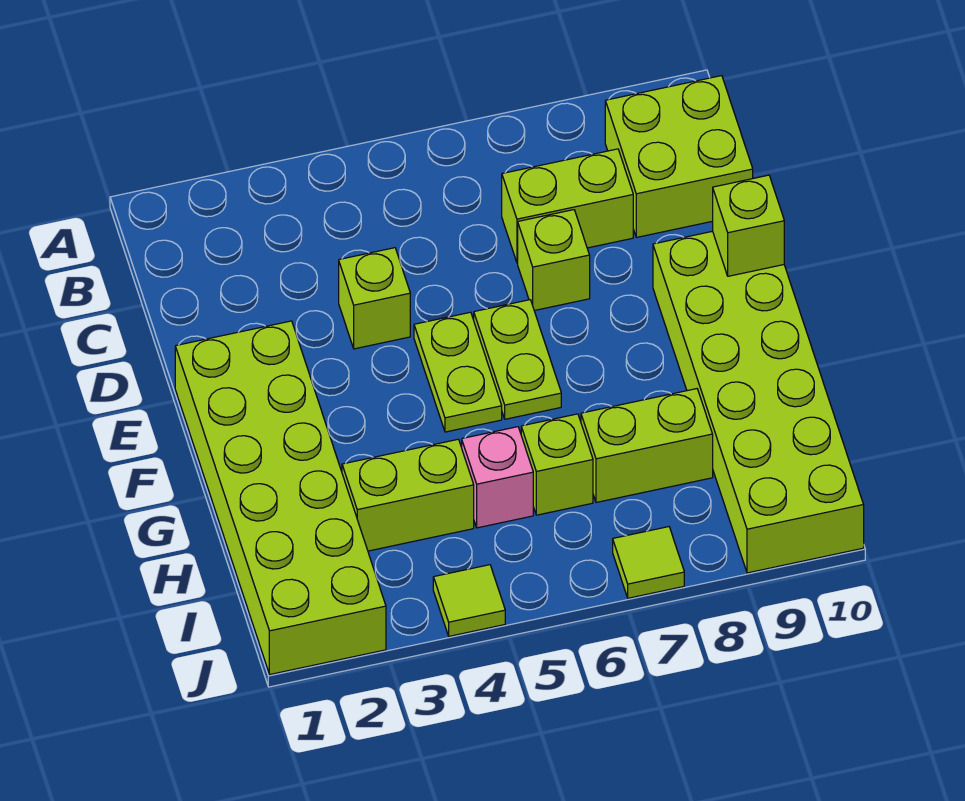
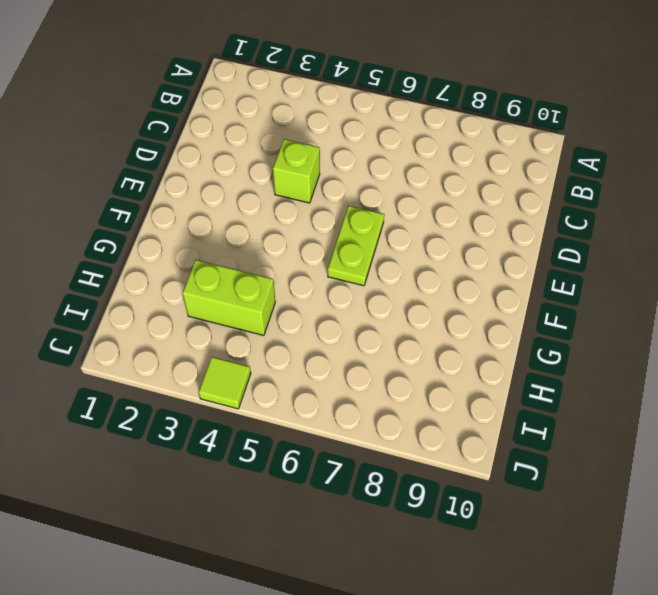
none -> lime brick B9:C10 level 1
none -> lime brick C7:C8 level 1
none -> lime brick D7 level 1

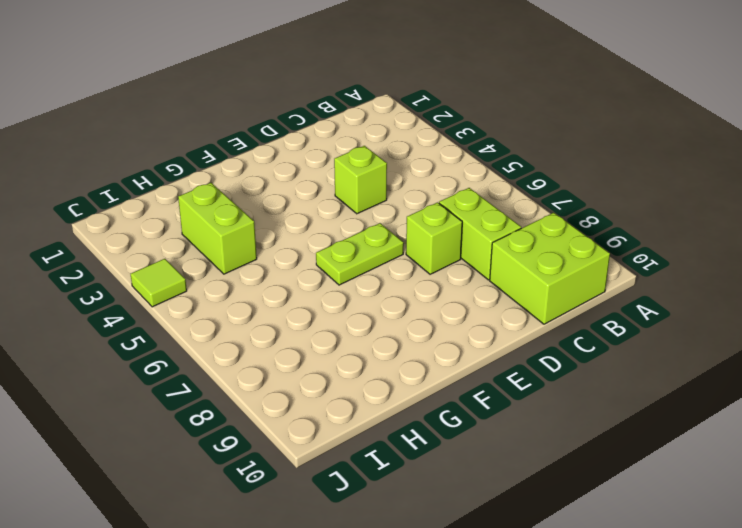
none -> lime brick E1:J2 level 1
none -> lime plate E5:F5 level 1
none -> lime brick E9:J10 level 1

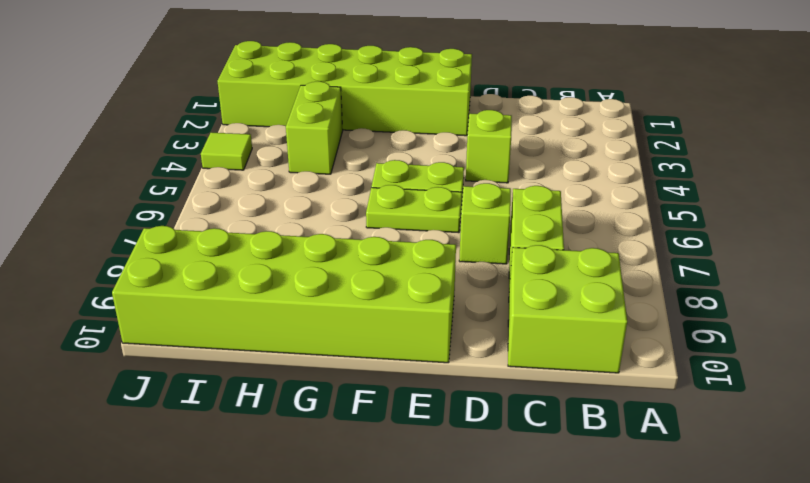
none -> pink brick H5 level 1
none -> lime brick H6 level 1
none -> lime brick H7:H8 level 1

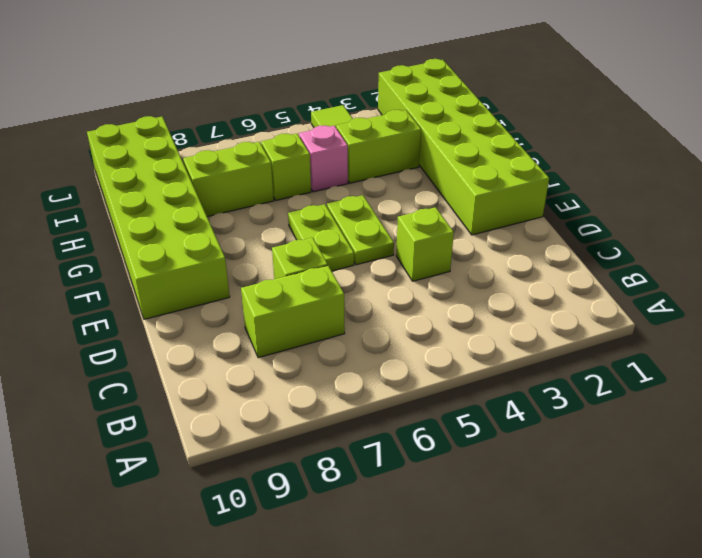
none -> lime brick B9:C10 level 1
none -> lime tile J7 level 1
none -> lime brick E10 level 2

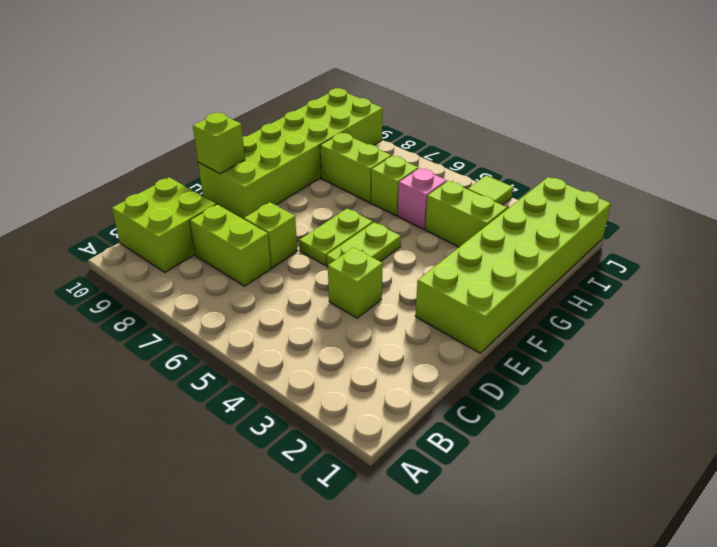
none -> lime tile J7 level 1

